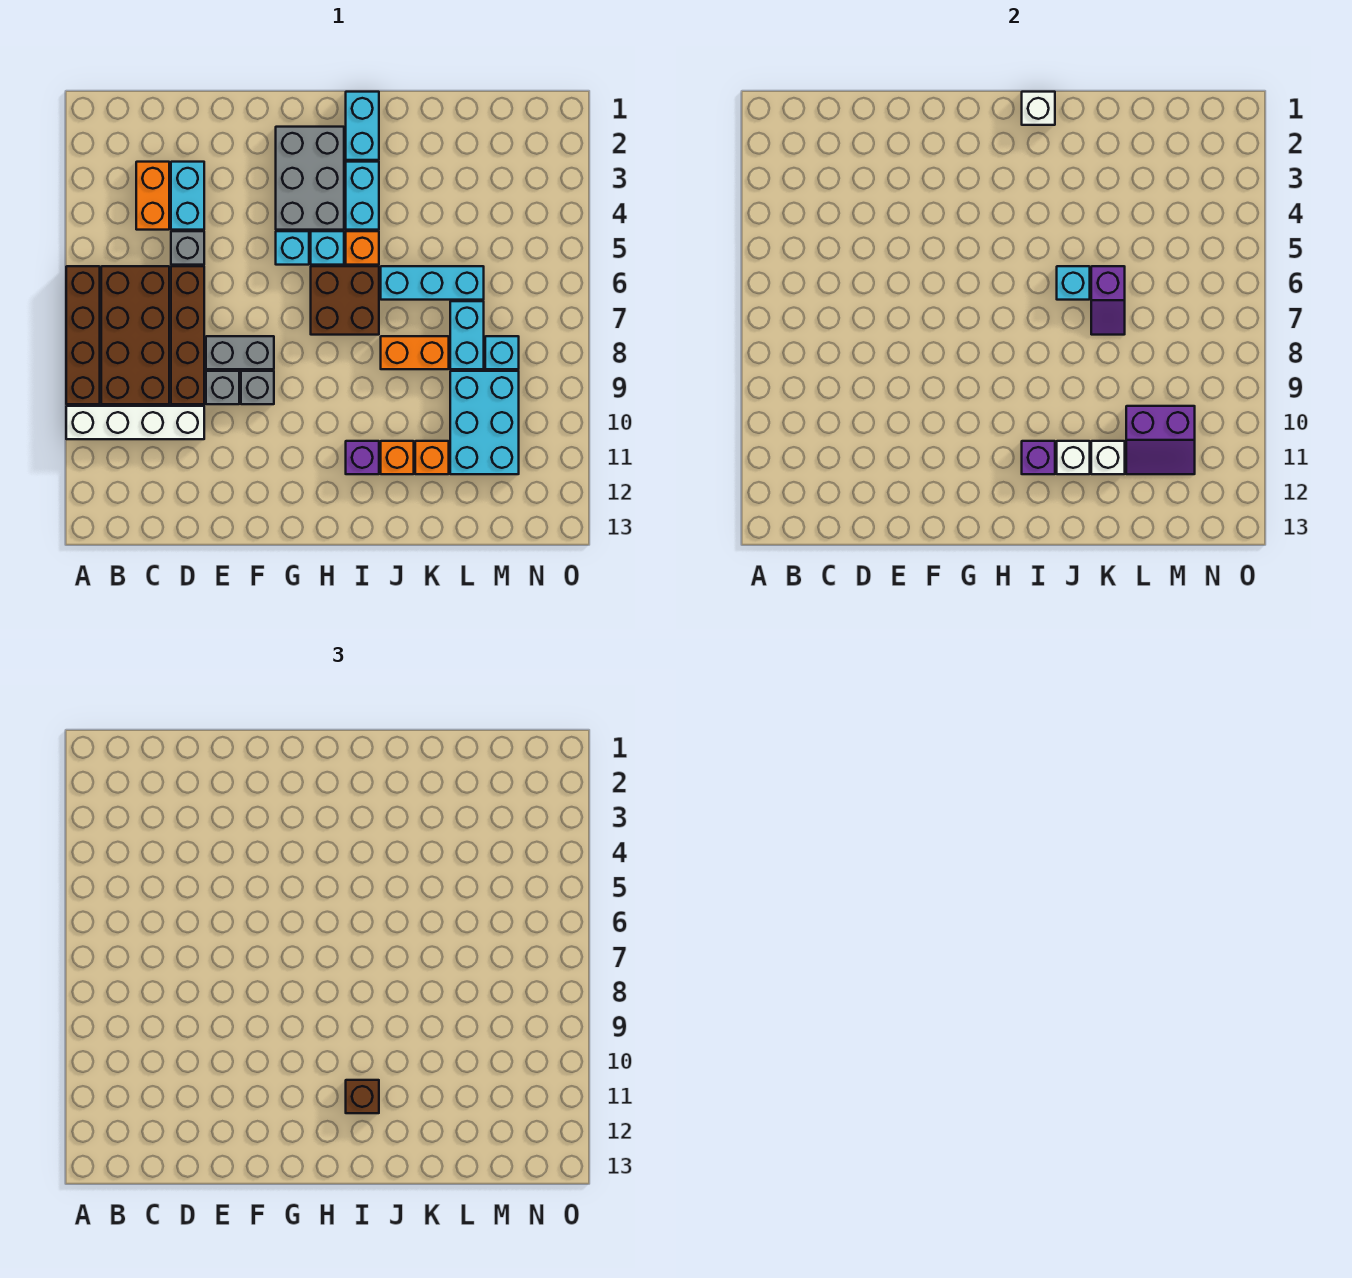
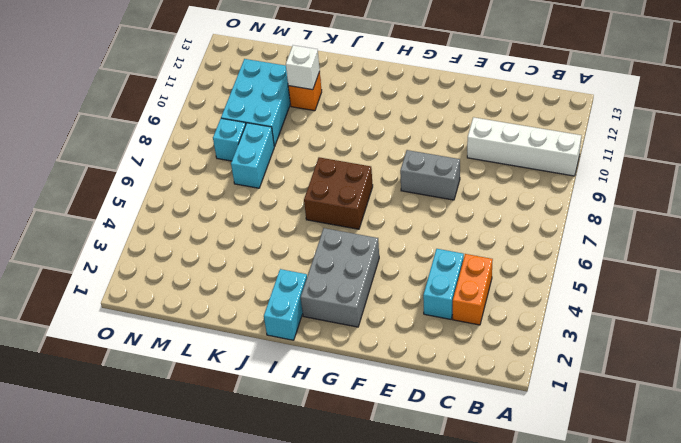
none -> brown brick A6:A9 level 1
none -> brown brick B6:C9 level 1
none -> grey brick D5 level 1
none -> brown brick D6:D9 level 1

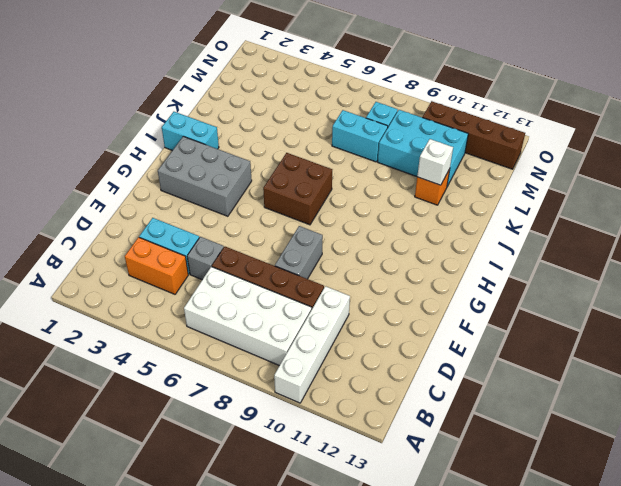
white brick B6:C9 level 1 -> brown brick B6:C9 level 1
brown brick N10:N13 level 1 -> brown brick A6:A9 level 1
none -> grey brick E9 level 1
none -> grey brick F9 level 1
none -> cyan brick G5 level 1
none -> cyan brick H5 level 1

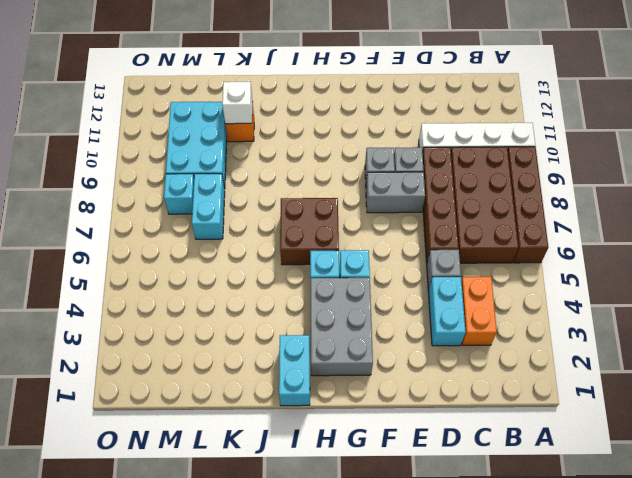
none -> cyan brick I3:I4 level 1
none -> orange brick I5 level 1
none -> purple brick I11 level 1
none -> cyan brick J6:L6 level 1

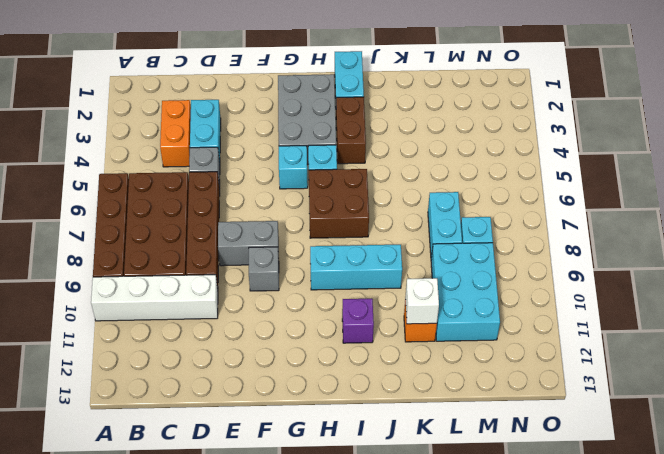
cyan brick H9:J9 level 1 -> cyan brick J6:L6 level 1
brown brick I3:I4 level 1 -> cyan brick I3:I4 level 1
none -> grey brick E9 level 1
none -> orange brick I5 level 1
none -> orange brick J8:K8 level 1
none -> orange brick J11 level 1

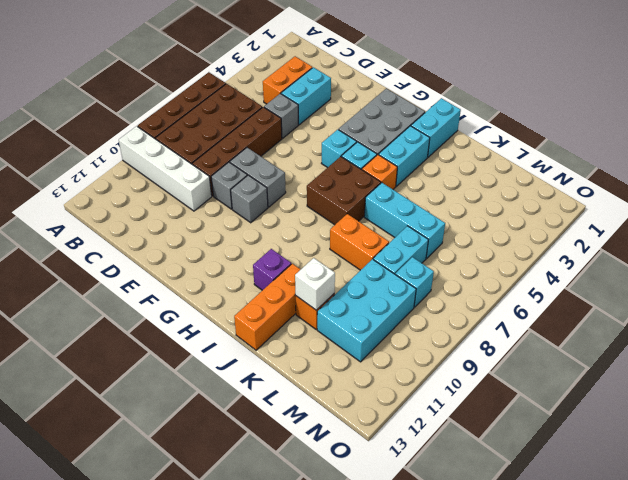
orange brick J11:J13 level 1 -> orange brick J11 level 1
none -> white brick I1 level 2
none -> purple brick I11 level 2
none -> cyan brick J6 level 2
none -> white brick J11 level 2

